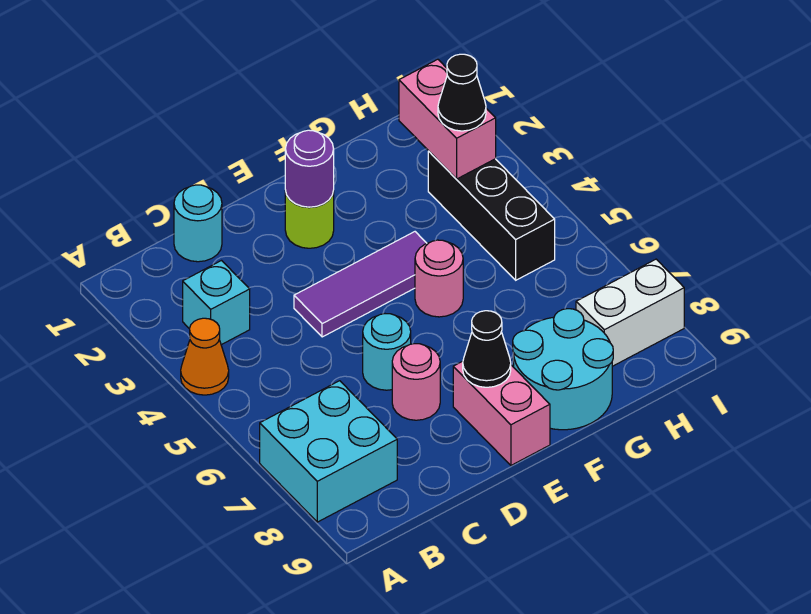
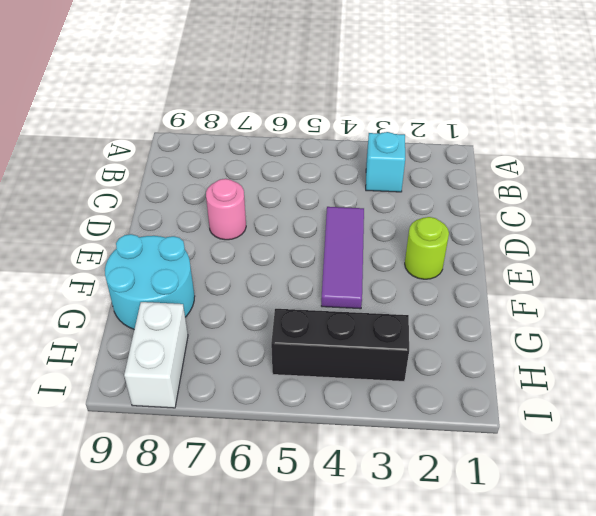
none -> orange cone A4 level 1
none -> cyan brick A7:B8 level 1
none -> cyan round brick C1 level 1

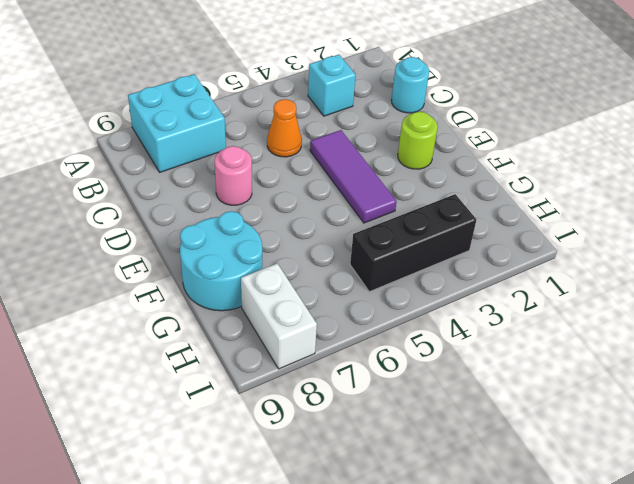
orange cone C5 level 1 -> orange cone A4 level 1
none -> cyan round brick D6 level 1
none -> pink brick E8:E9 level 1
none -> pink round brick F5 level 1

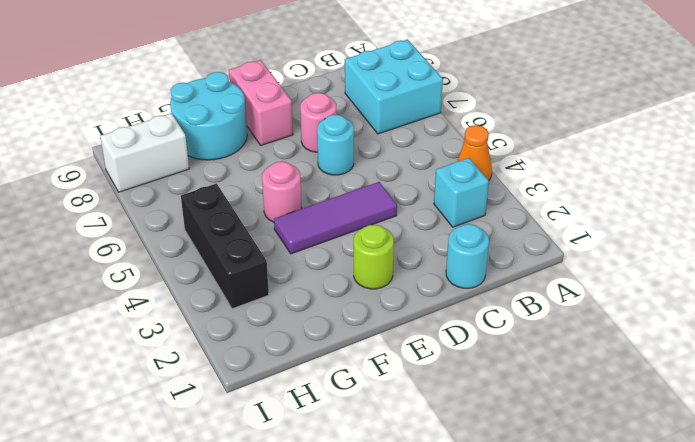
none -> purple round brick E2 level 2
none -> black cone E8 level 2
none -> pink brick H2:H3 level 2

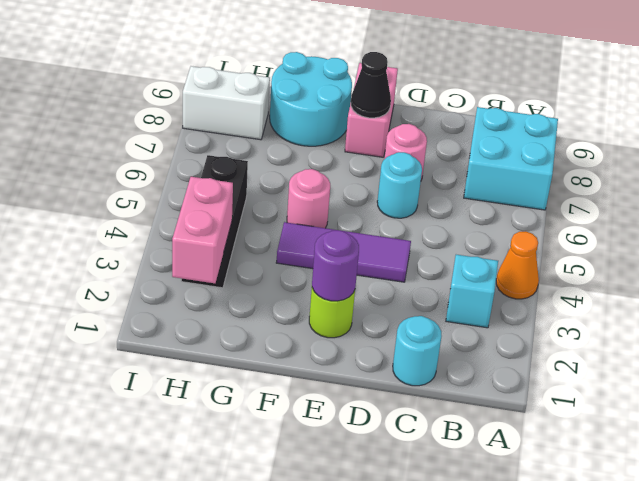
none -> black cone H3 level 3

